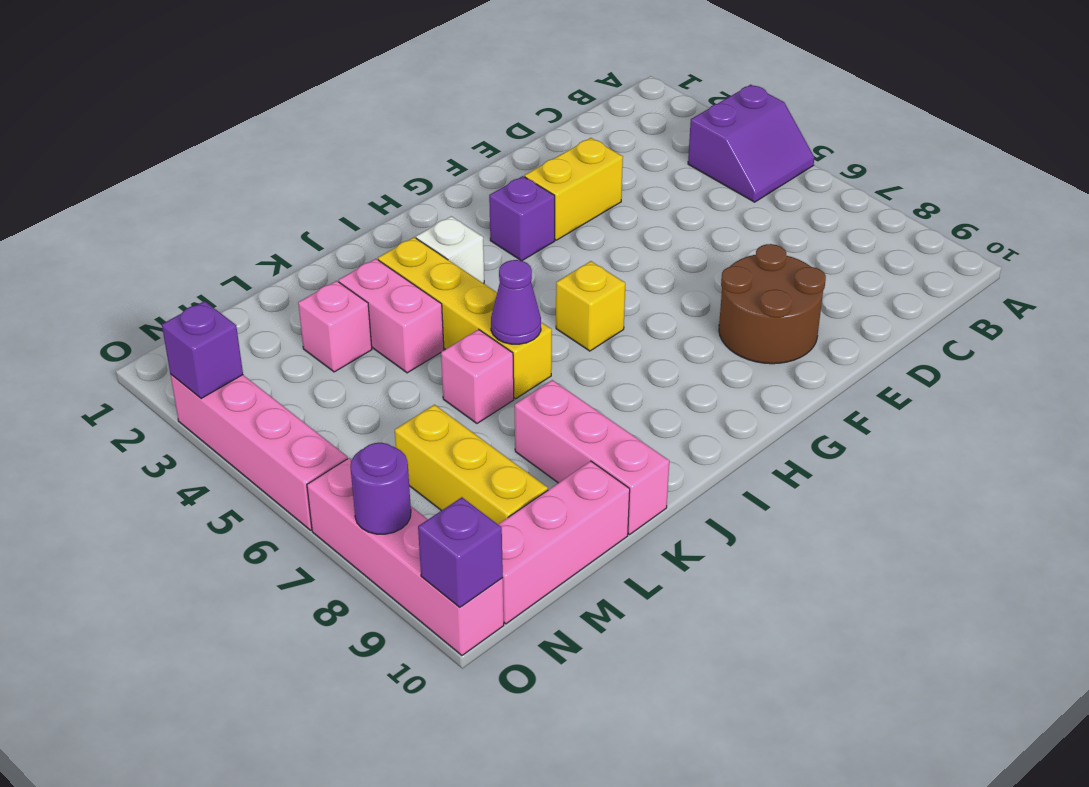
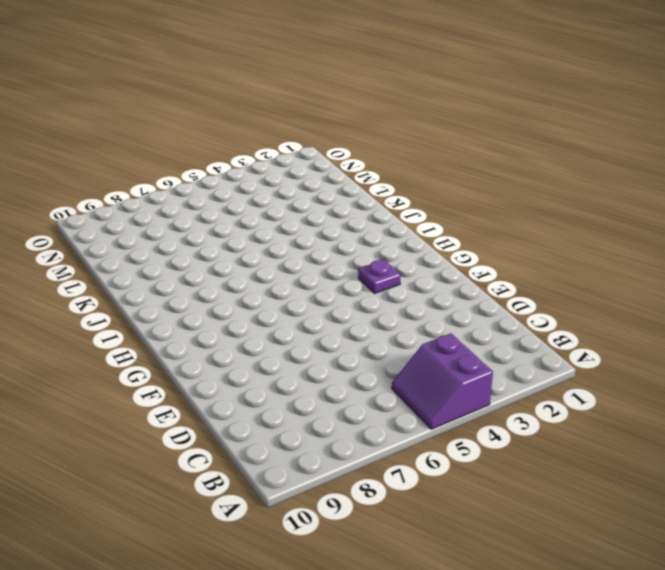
purple plate G3 level 1 -> purple brick G3 level 1
none -> yellow brick E3:F3 level 1
none -> brown round brick E8:F9 level 1
none -> yellow brick H6 level 1

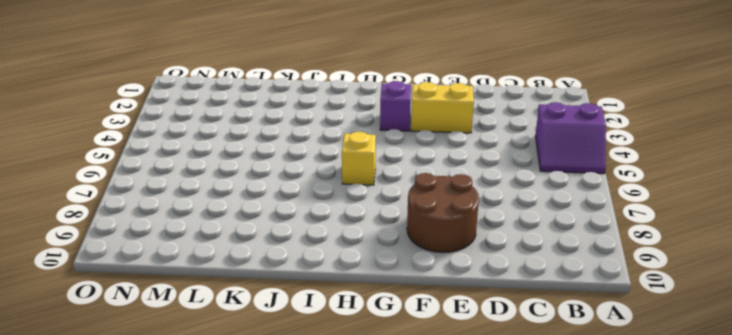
none -> white brick I3 level 1
none -> yellow brick J3:J6 level 1
none -> pink brick K3:K4 level 1

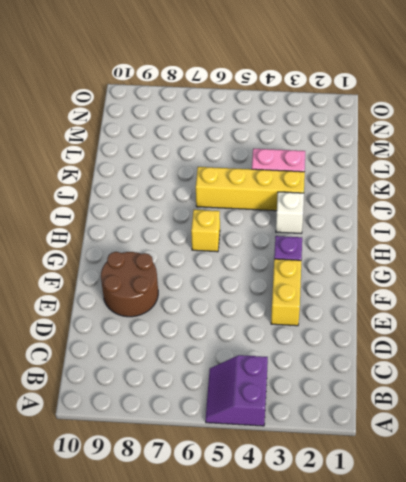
none -> pink brick K6 level 1
none -> pink brick K8:K10 level 1
none -> pink brick L3 level 1

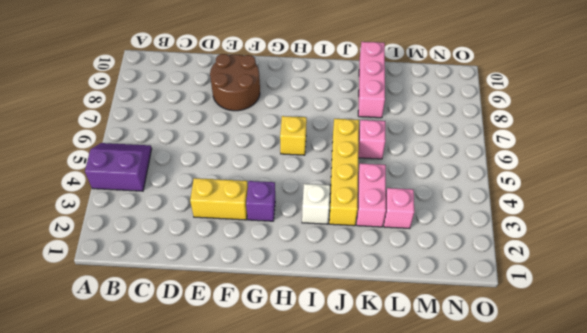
none -> pink brick L10:N10 level 1
none -> yellow brick M7:M9 level 1
none -> pink brick O3:O6 level 1

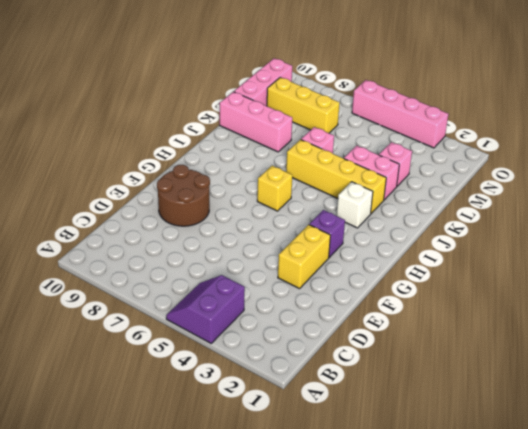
none -> pink brick O7:O10 level 1
none -> purple cone J6 level 2
none -> purple brick O3 level 2

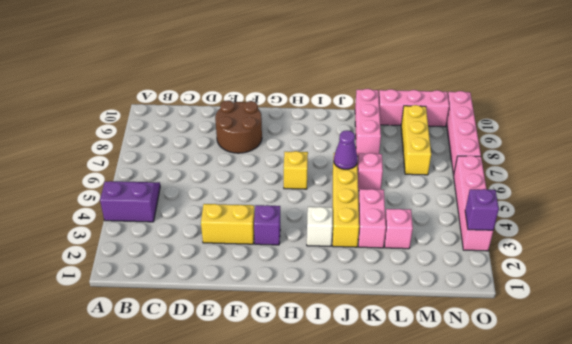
none -> purple round brick O8 level 2
none -> purple brick O10 level 2

